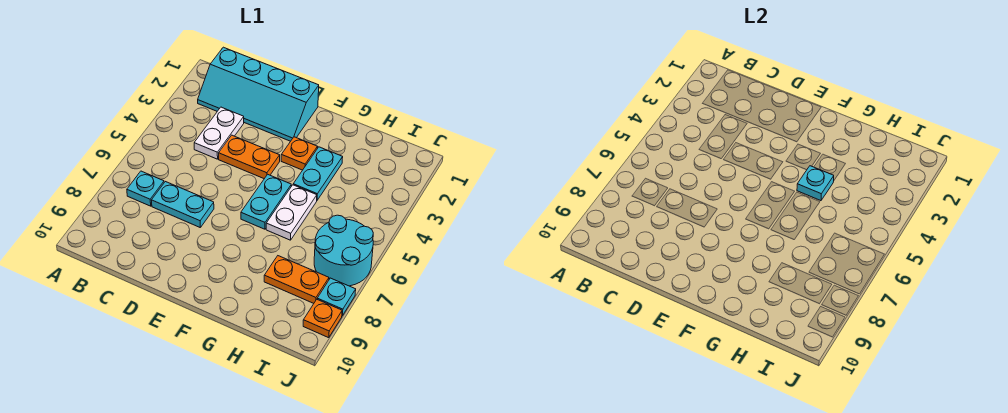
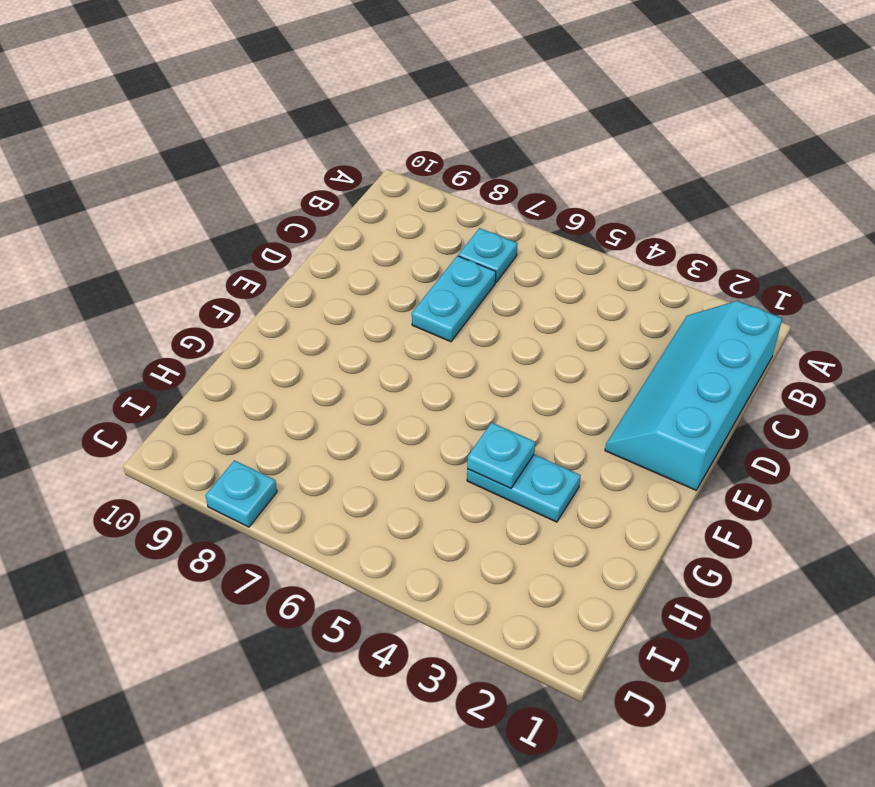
none -> white plate C3:C4 level 1
none -> orange plate D4:E4 level 1
none -> orange plate F3 level 1

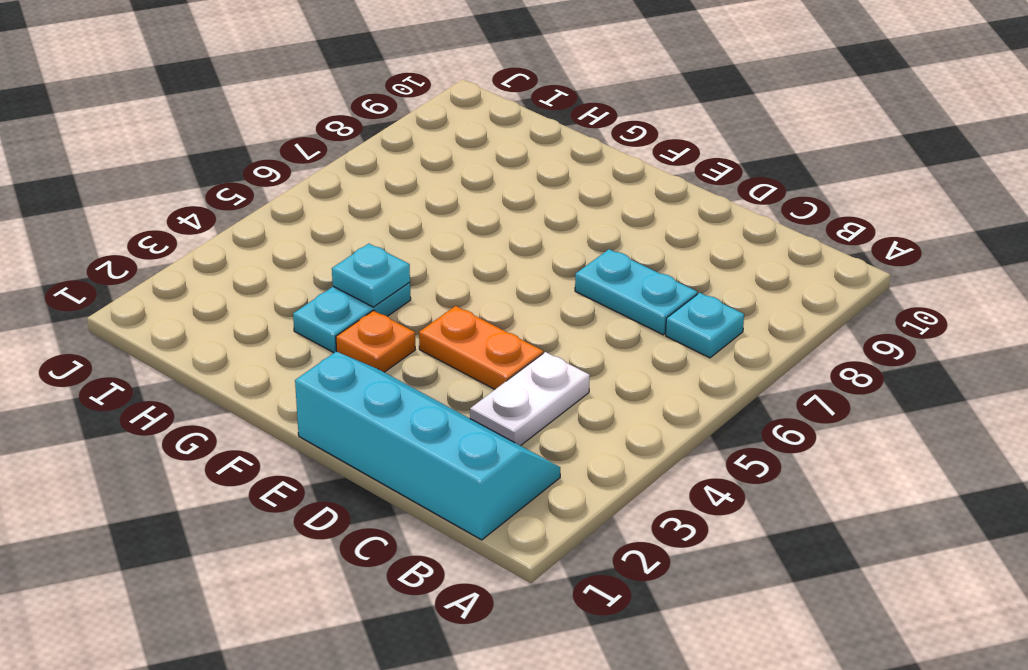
none -> cyan plate F5:F6 level 1
none -> white plate G5:G6 level 1
none -> orange plate H8:I8 level 1

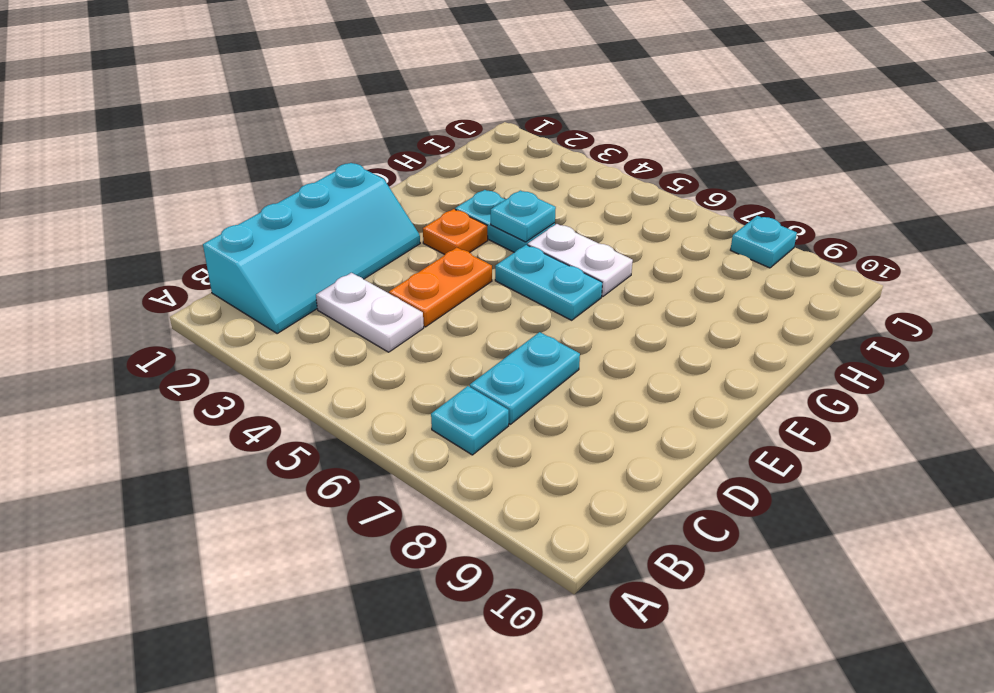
none -> orange plate H8:I8 level 1
none -> cyan round brick I6:J7 level 1
none -> orange plate J9 level 1

